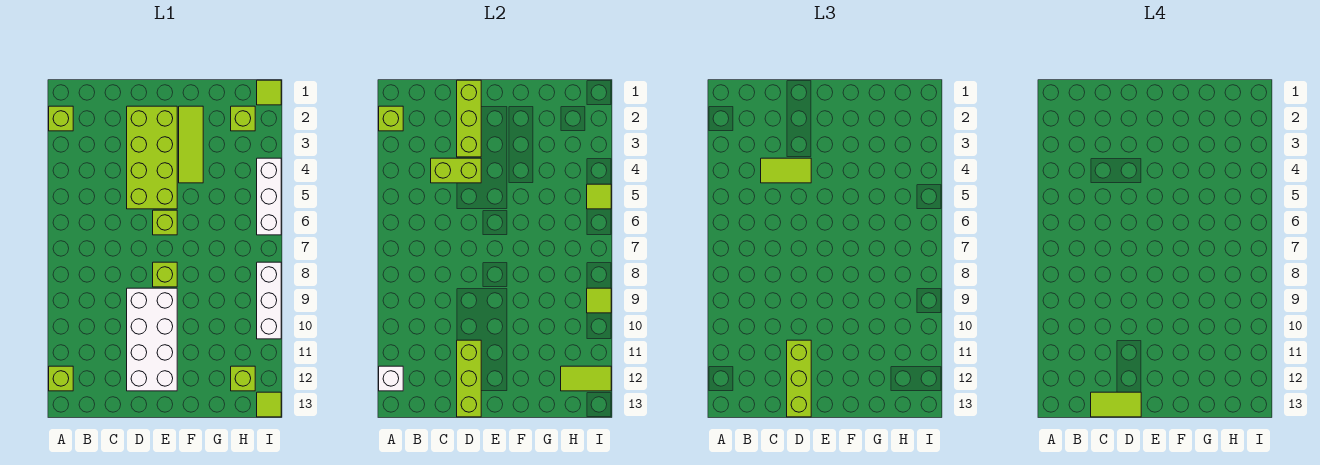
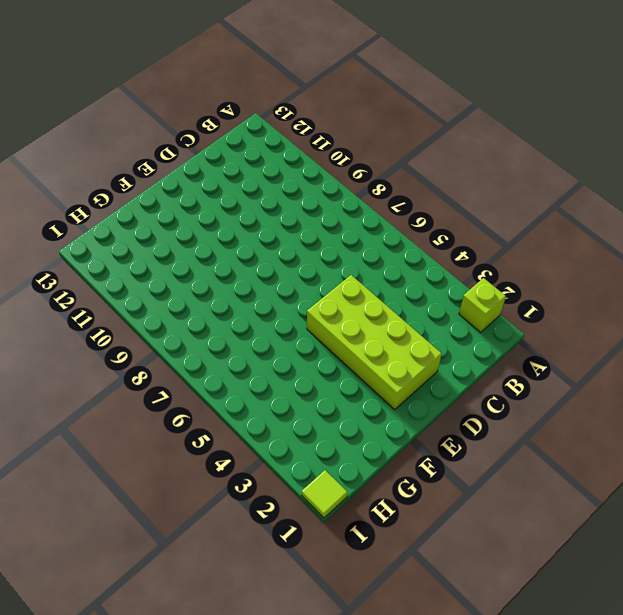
none -> lime brick A12 level 1
none -> white brick D9:E12 level 1
none -> lime brick E6 level 1

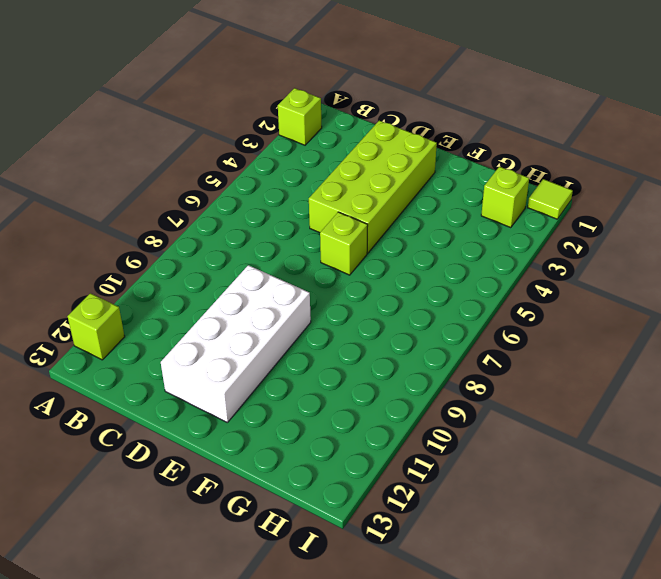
none -> lime brick E8 level 1
none -> lime tile F2:F4 level 1
none -> lime brick H12 level 1

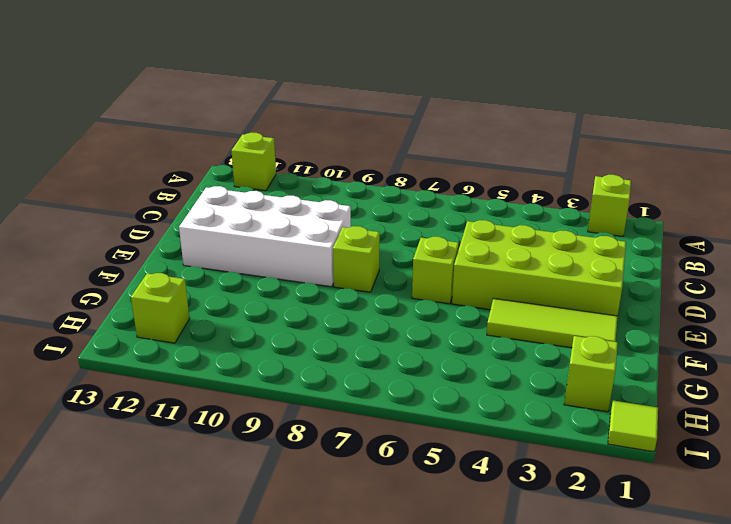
none -> white brick I4:I6 level 1
none -> white brick I8:I10 level 1
none -> lime tile I13 level 1

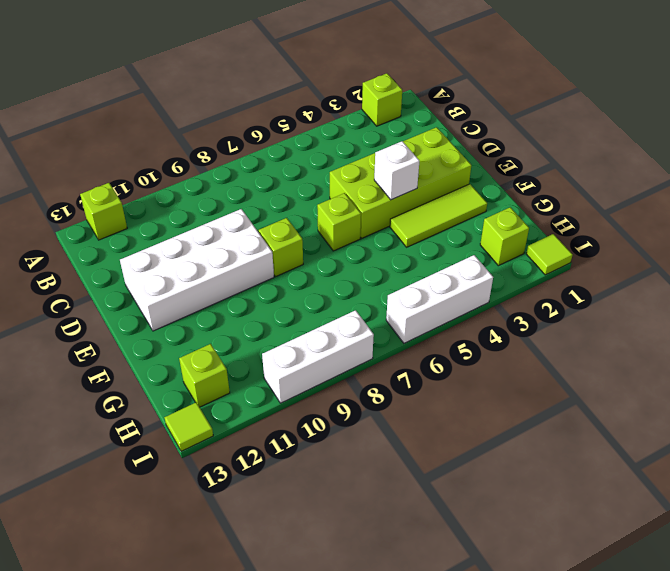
white brick E4 level 2 -> white brick A12 level 2
none -> lime brick A2 level 2
none -> lime brick C4:D4 level 2
none -> lime brick D1:D3 level 2

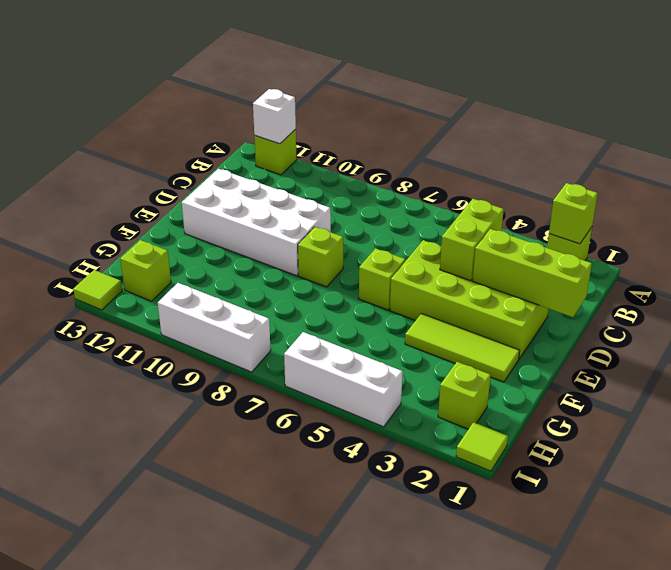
none -> lime brick D11:D13 level 2
none -> lime tile H12:I12 level 2
none -> lime tile I5 level 2

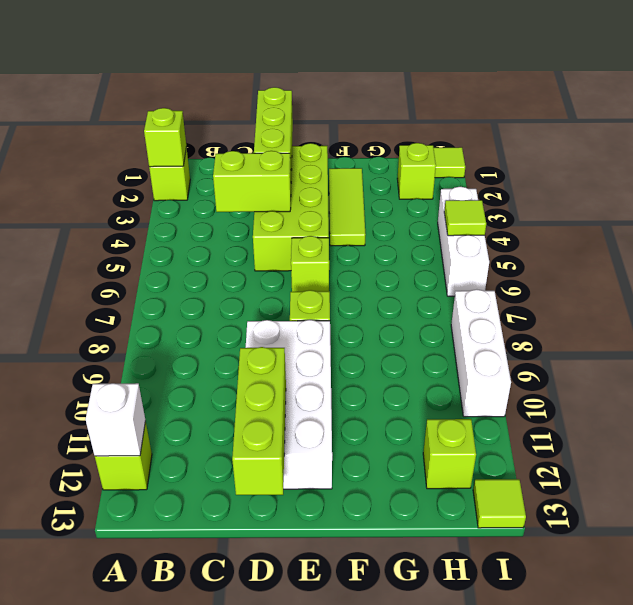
none -> lime tile H12:I12 level 2
none -> lime tile I9 level 2
none -> lime tile C4:D4 level 3

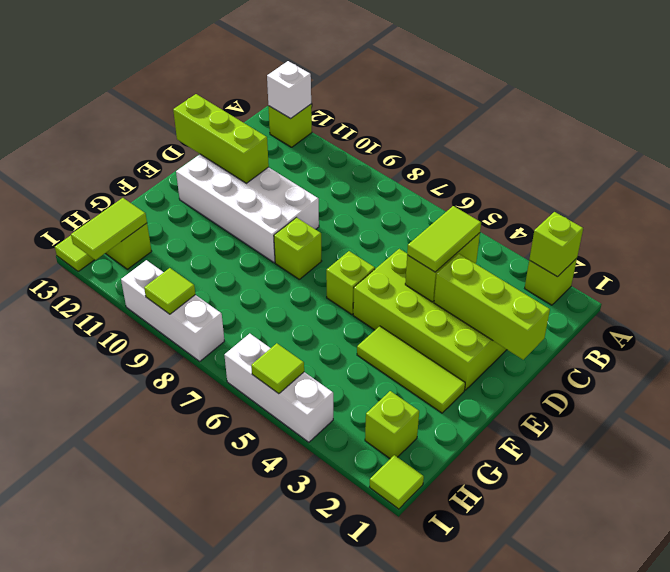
none -> lime brick D11:D13 level 3
none -> lime tile C13:D13 level 4

